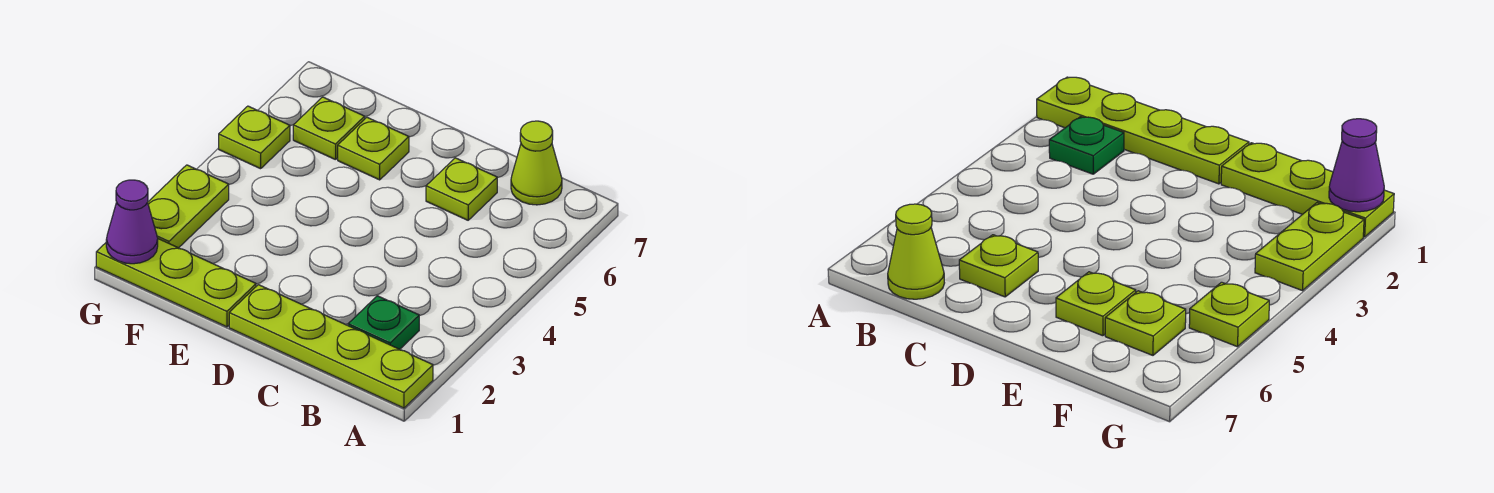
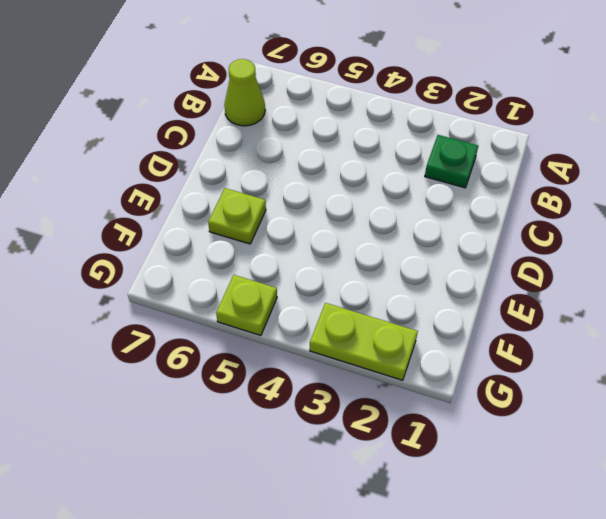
none -> lime plate A1:D1 level 1
none -> lime plate C6 level 1

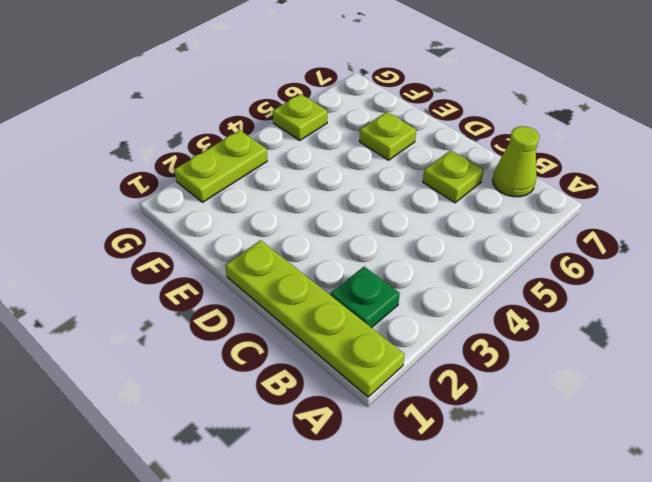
none -> lime plate E1:G1 level 1
none -> lime plate F6 level 1

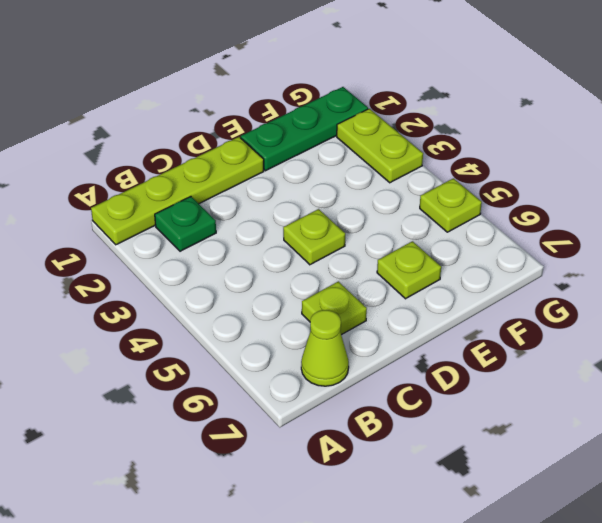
lime plate D4 level 1 -> lime plate F6 level 1
green plate E1:G1 level 1 -> lime plate E1:G1 level 1
none -> purple cone G1 level 2

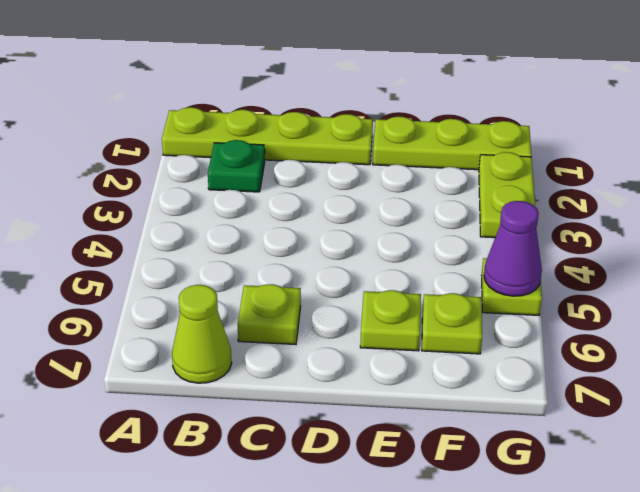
purple cone G5 level 2 -> purple cone G1 level 2

